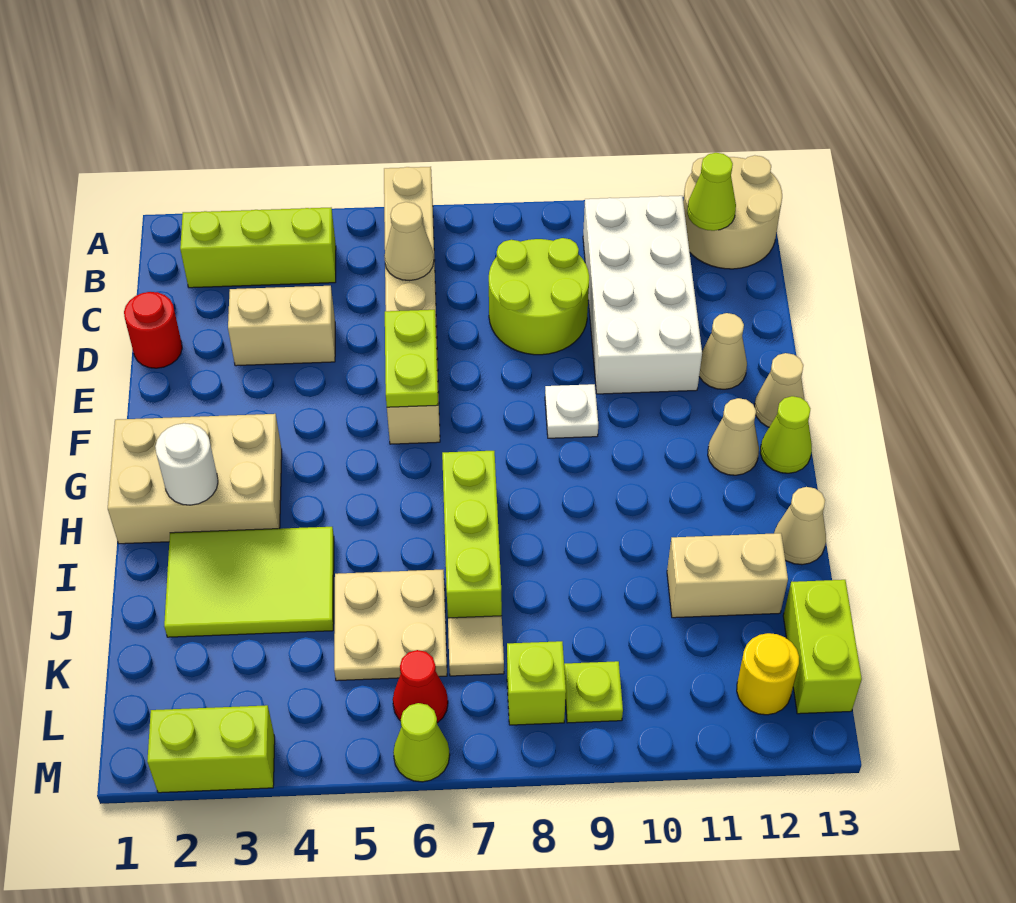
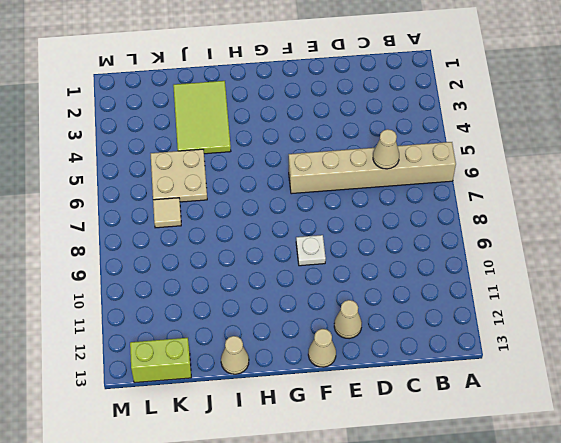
none -> tan round brick A12:B13 level 1
none -> lime brick B2:B4 level 1
none -> white brick B10:E11 level 1
none -> lime round brick C8:D9 level 1

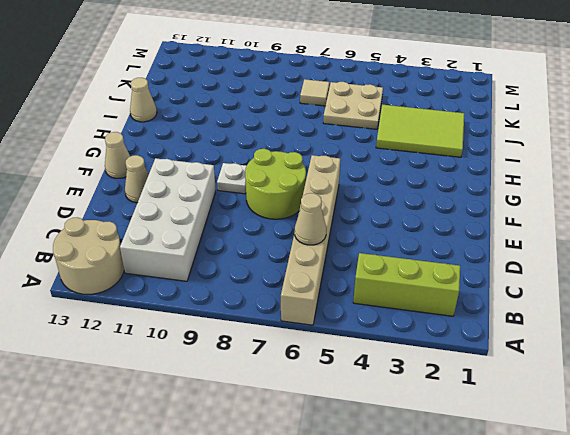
lime round brick E7:F8 level 1 -> lime round brick C8:D9 level 1
none -> red round brick D1 level 1
none -> tan brick D3:D4 level 1
none -> tan brick G1:H3 level 1
none -> tan cone G12 level 1

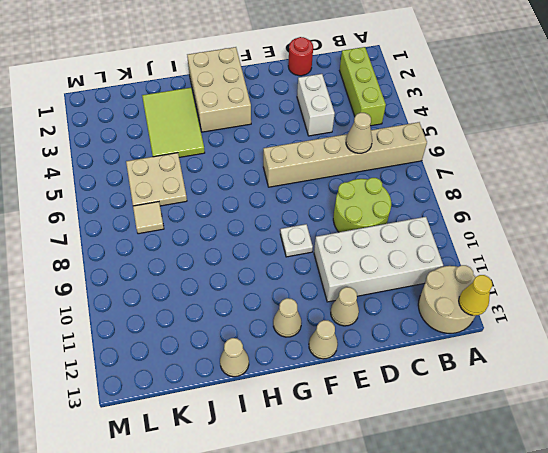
yellow cone A13 level 2 -> none
white brick D3:D4 level 1 -> tan brick D3:D4 level 1
none -> lime cone G13 level 1
none -> lime brick H7:J7 level 1
none -> tan brick J11:J12 level 1
none -> lime brick K13:L13 level 1

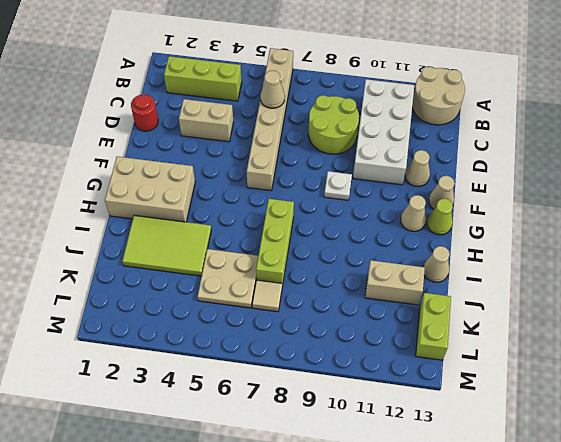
none -> red cone L6 level 1
none -> lime brick L8 level 1
none -> lime plate L9 level 1
none -> yellow round brick L12 level 1

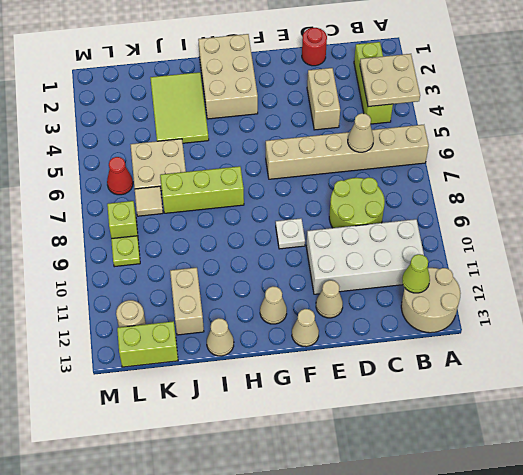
tan plate A3:B4 level 2 -> none
tan round brick L12 level 1 -> yellow round brick L12 level 1
none -> lime cone G13 level 1
none -> lime brick M2:M3 level 1
none -> lime cone M6 level 1
none -> lime plate E6:F6 level 2

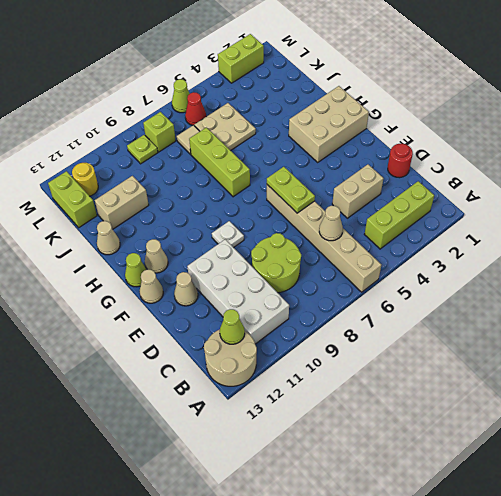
none -> lime tile I2:J4 level 1
none -> white round brick H2 level 2

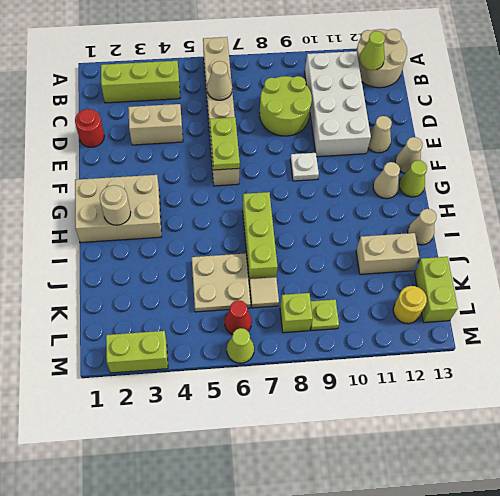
tan round brick H2 level 2 -> white round brick H2 level 2
none -> lime tile I2:J4 level 1

